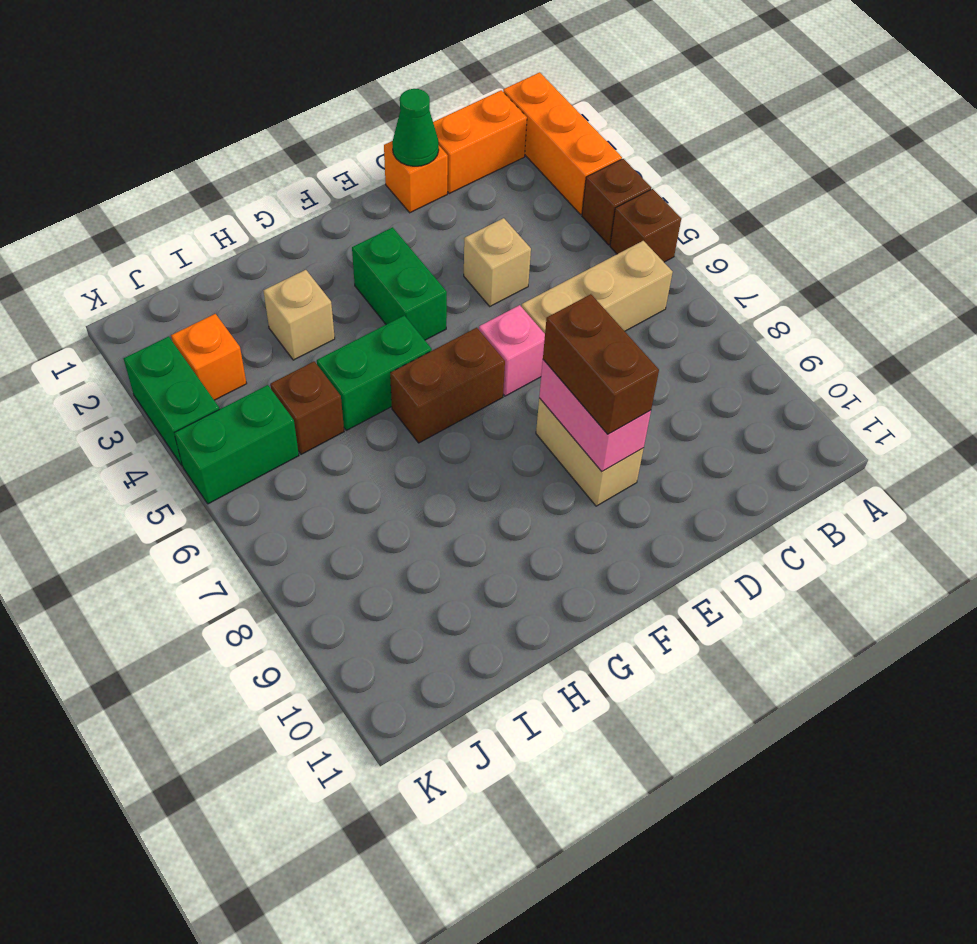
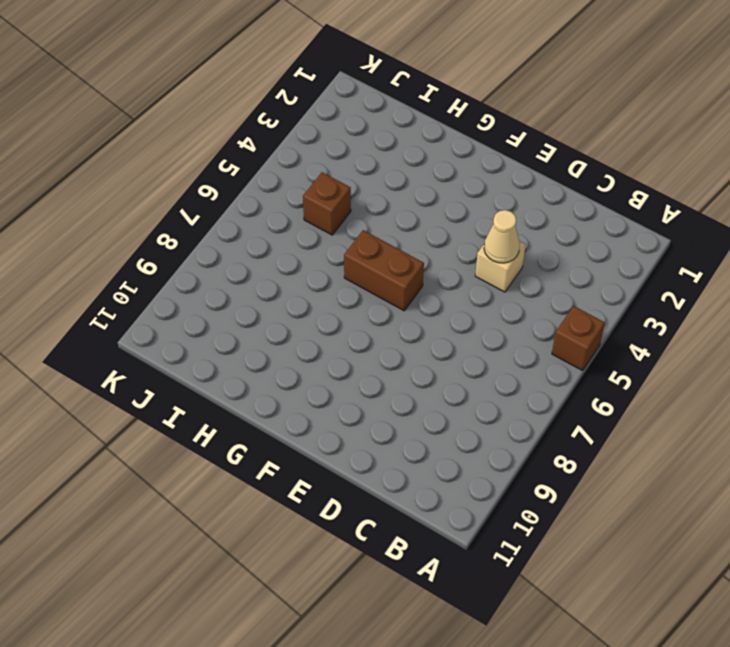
tan cone D4 level 2 -> none
none -> orange brick A1:A3 level 1
none -> brown brick A4 level 1
none -> orange brick B1:C1 level 1

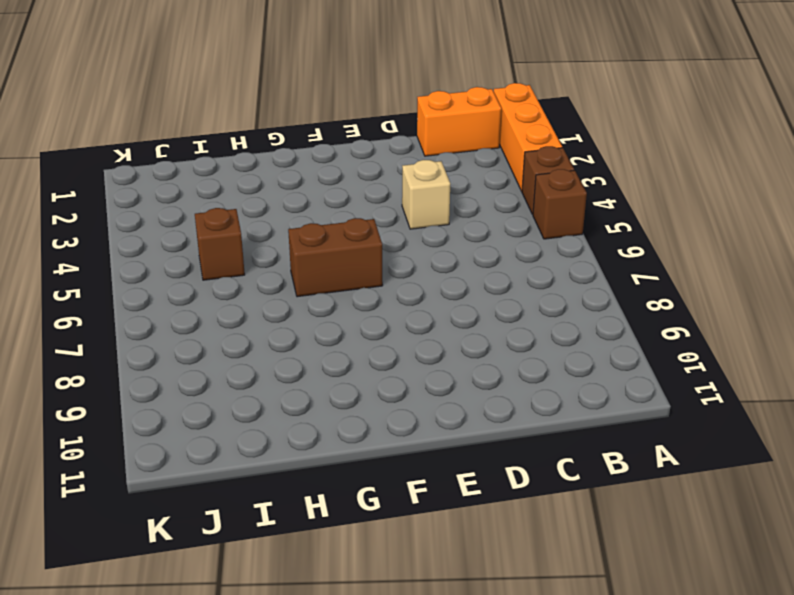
none -> tan brick B6:D6 level 1
none -> orange brick D1 level 1
none -> pink brick E6 level 1

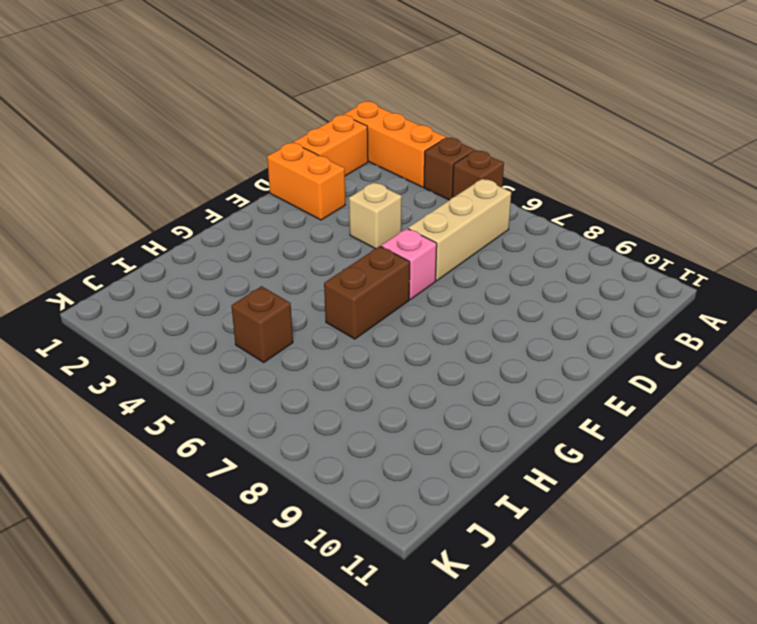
orange brick D1:D2 level 1 -> orange brick D1 level 1
none -> tan brick E8:E9 level 1
none -> green brick F3:F4 level 1
none -> green brick G5:H5 level 1

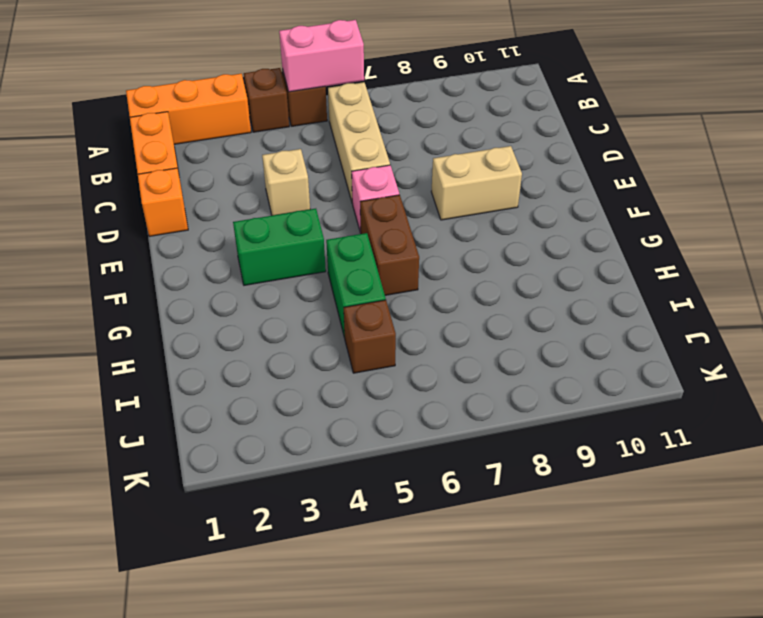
pink brick A5:A6 level 2 -> pink brick E8:E9 level 2
none -> tan brick H3 level 1
none -> orange brick J3 level 1
none -> green brick J5:K5 level 1

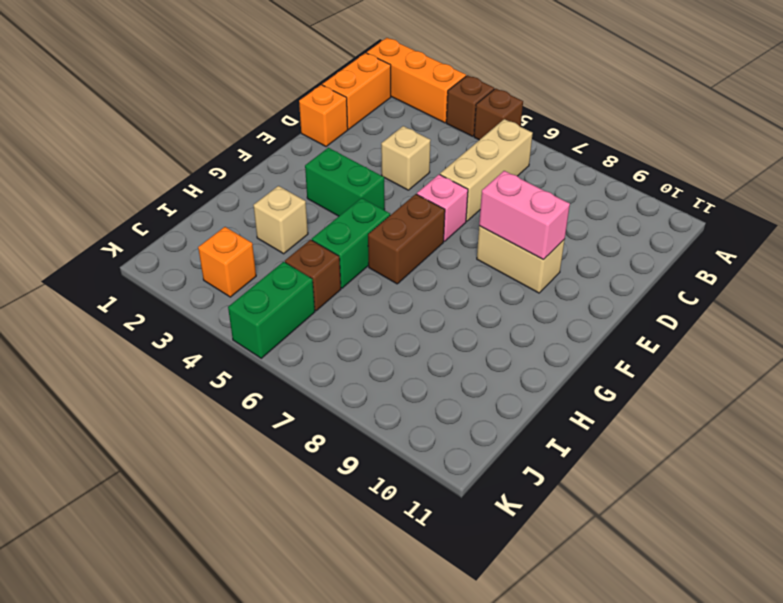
none -> green brick K3:K4 level 1
none -> green cone D1 level 2
none -> brown brick E8:E9 level 3

